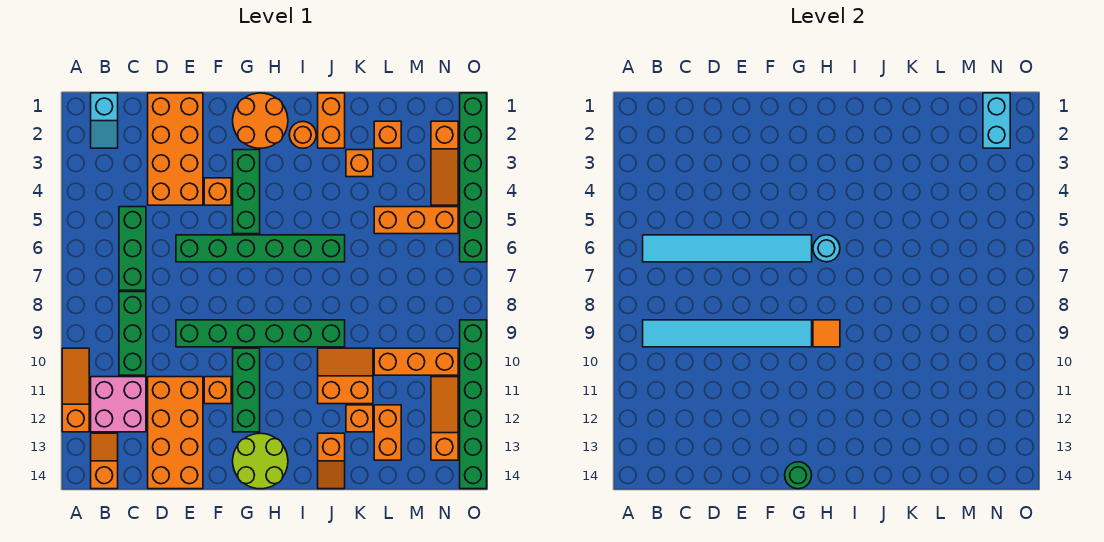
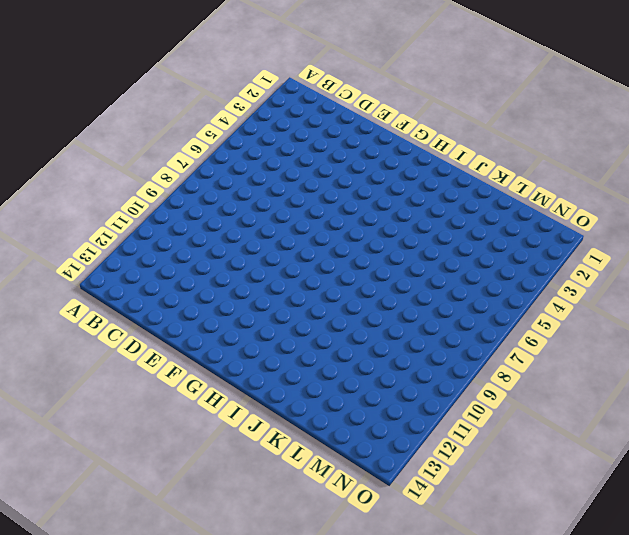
none -> orange slope A10:A12 level 1 top 12
none -> cyan slope B1:B2 level 1 top 1
none -> pink brick B11:C12 level 1
none -> orange slope B13:B14 level 1 top 14

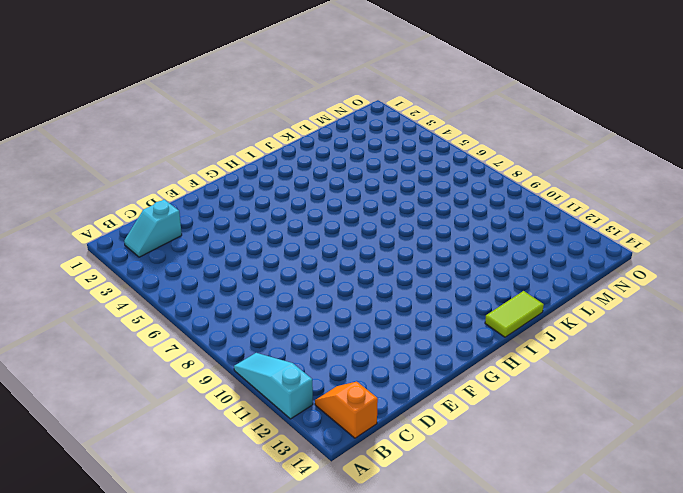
cyan slope A10:A12 level 1 top 12 -> orange slope A10:A12 level 1 top 12
cyan slope B2:C2 level 1 top C -> cyan slope B1:B2 level 1 top 1
lime tile I14:J14 level 1 -> orange slope J13:J14 level 1 top 13
none -> pink brick B11:C12 level 1
none -> green brick C5:C7 level 1
none -> green brick C8:C10 level 1
none -> orange brick D1:E4 level 1

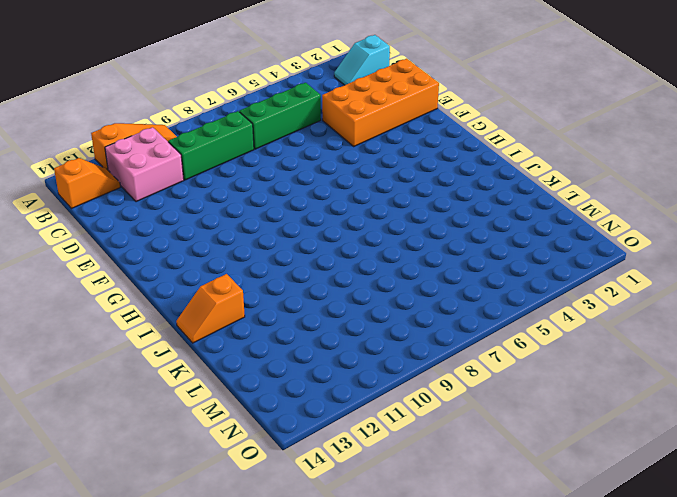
none -> orange brick D11:E14 level 1
none -> green brick E6:J6 level 1
none -> green brick E9:J9 level 1
none -> orange brick F4 level 1

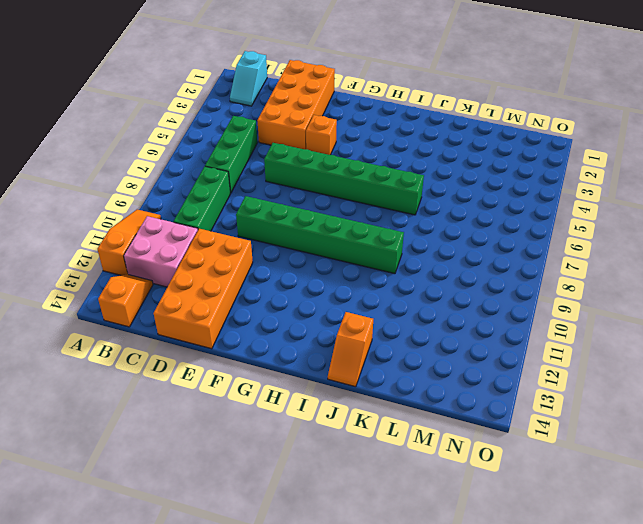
none -> orange brick F11 level 1
none -> orange round brick G1:H2 level 1
none -> green brick G3:G5 level 1
none -> green brick G10:G12 level 1

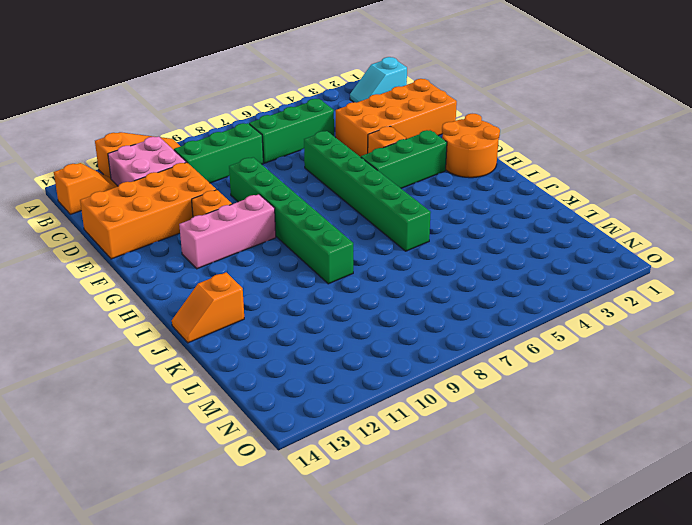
pink brick G10:G12 level 1 -> green brick G10:G12 level 1
none -> lime round brick G13:H14 level 1
none -> orange round brick I2 level 1
none -> orange brick J1:J2 level 1
none -> orange slope J10:K11 level 1 top 11

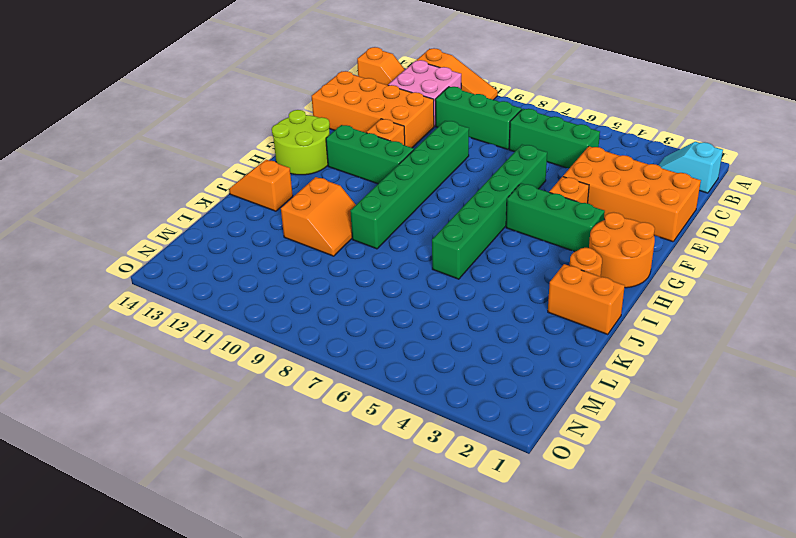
none -> orange brick K3 level 1
none -> orange brick K12 level 1
none -> orange brick L2 level 1
none -> orange brick L5:N5 level 1

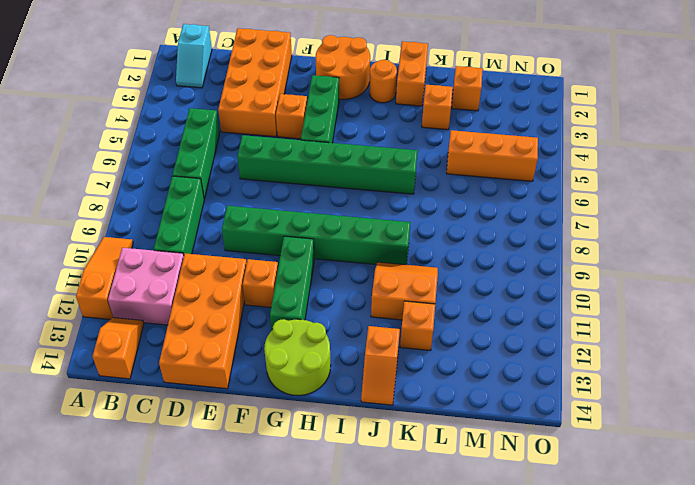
none -> orange brick L10:N10 level 1
none -> orange brick L12:L13 level 1
none -> orange slope N2:N4 level 1 top 2
none -> orange slope N11:N13 level 1 top 13

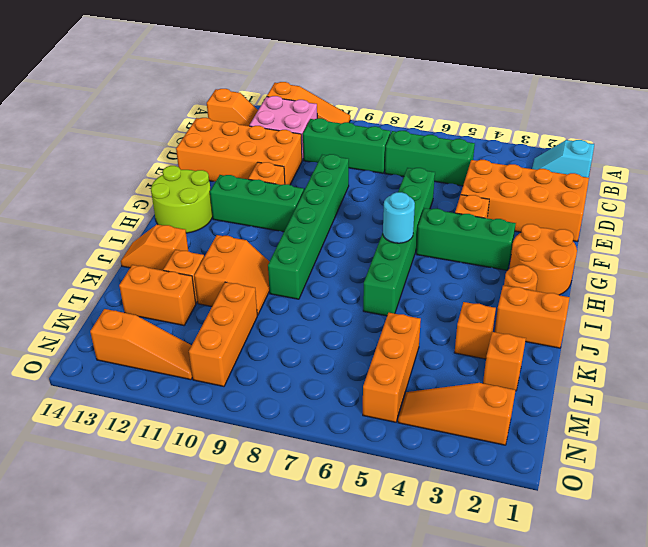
none -> green brick O1:O6 level 1
none -> green brick O9:O14 level 1
none -> cyan tile B6:G6 level 2
none -> cyan tile B9:G9 level 2

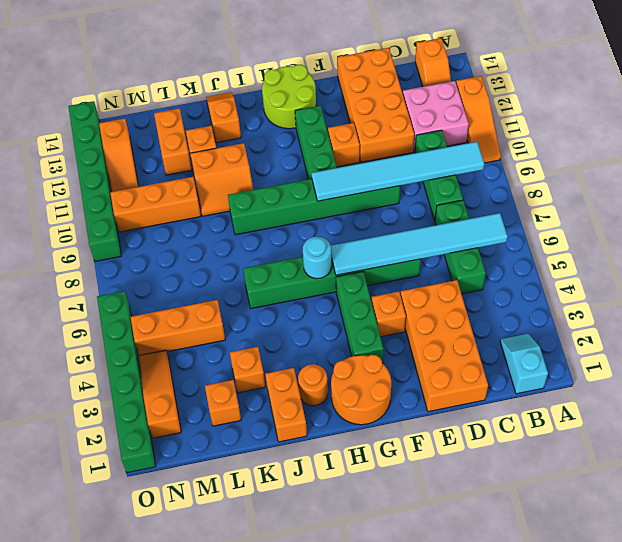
none -> green round brick G14 level 2
none -> orange tile H9 level 2
none -> cyan brick N1:N2 level 2

